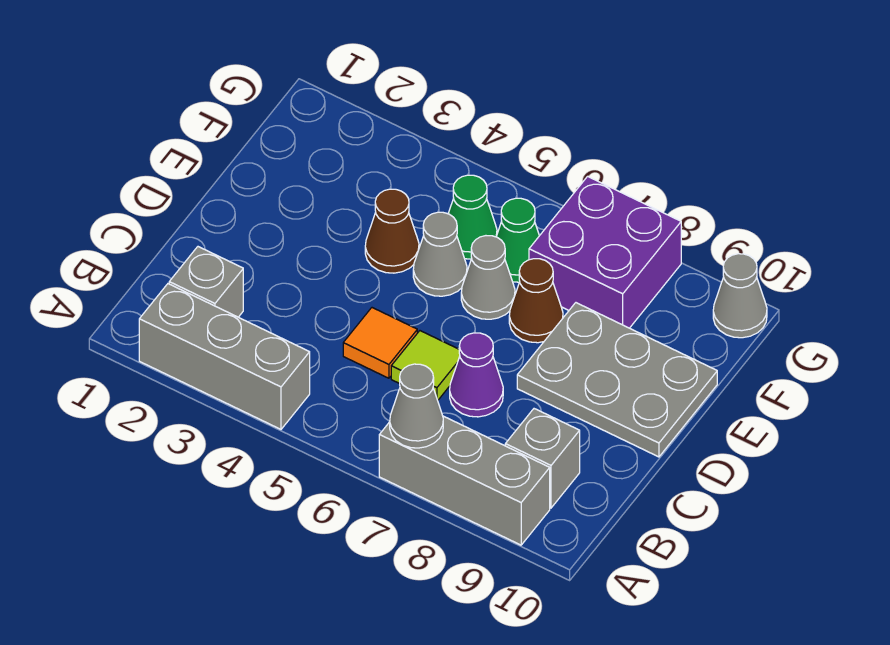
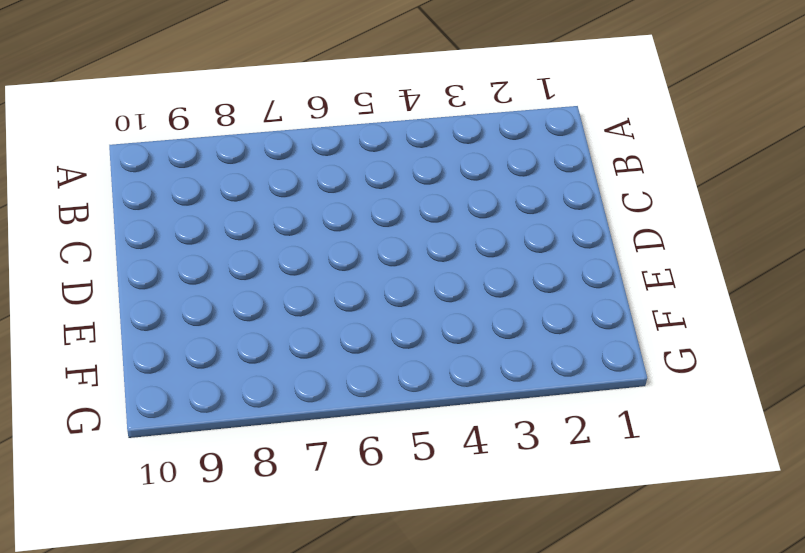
none -> grey brick A2:A4 level 1
none -> grey brick A7:A9 level 1
none -> grey brick B2 level 1

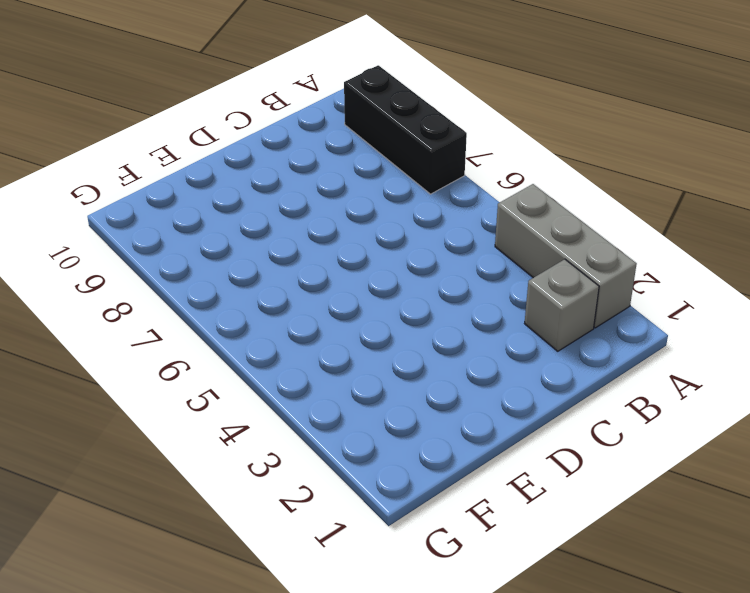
black brick A7:A9 level 1 -> grey brick A7:A9 level 1
none -> grey brick B9 level 1
none -> orange tile C5 level 1
none -> lime tile C6 level 1

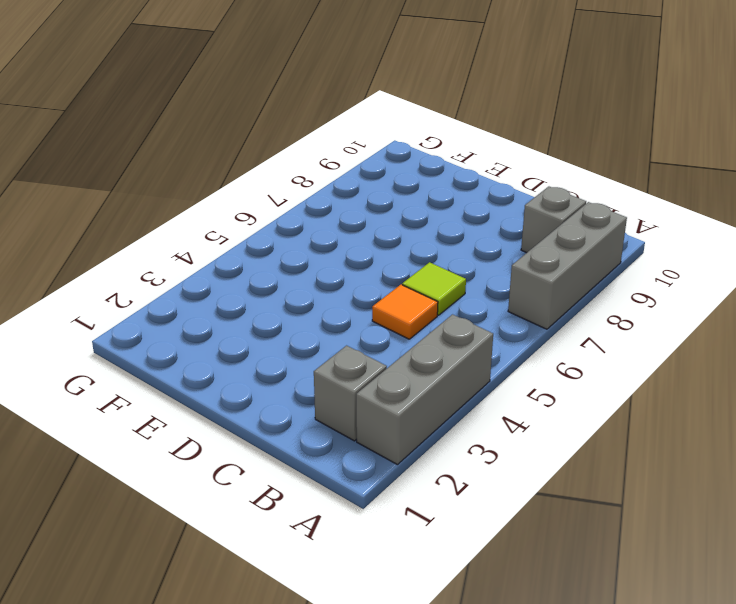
none -> purple cone C7 level 1
none -> grey plate D8:E10 level 1
none -> brown cone E4 level 1

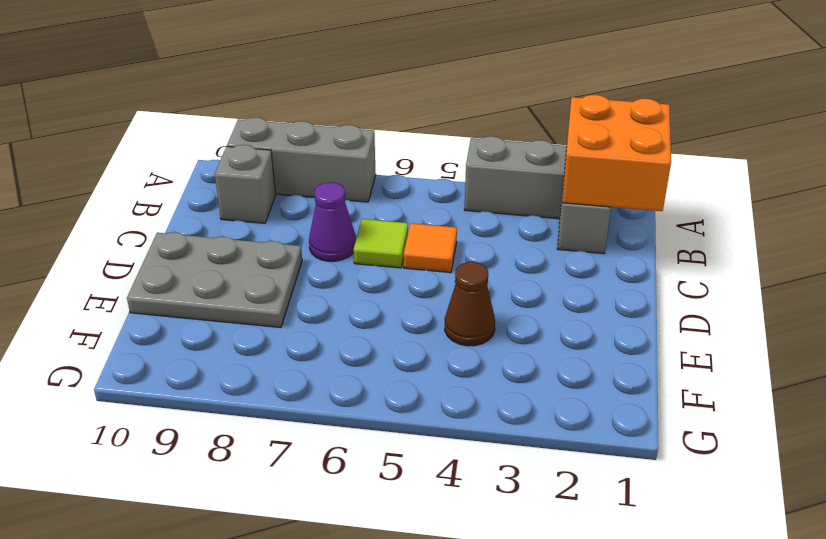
orange brick A1:B2 level 2 -> none
none -> grey cone E5 level 1
none -> grey cone E6 level 1
none -> brown cone E7 level 1

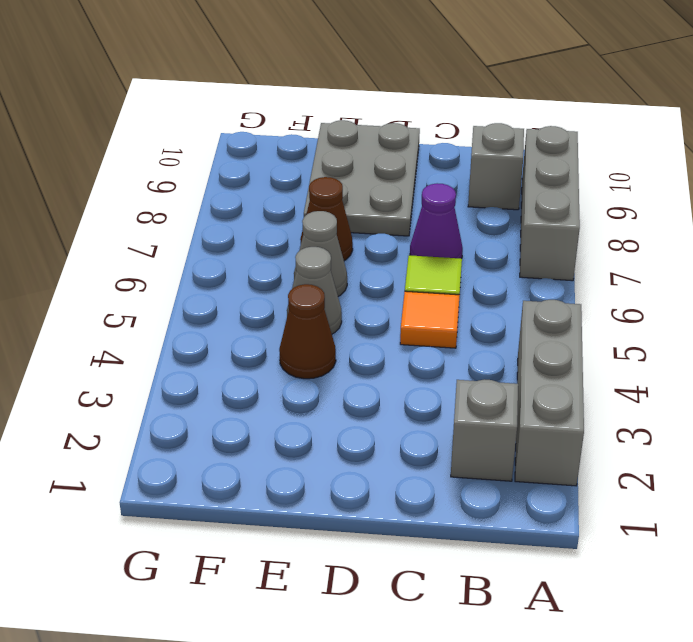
none -> green cone F5 level 1
none -> green cone F6 level 1
none -> purple brick F7:G8 level 1

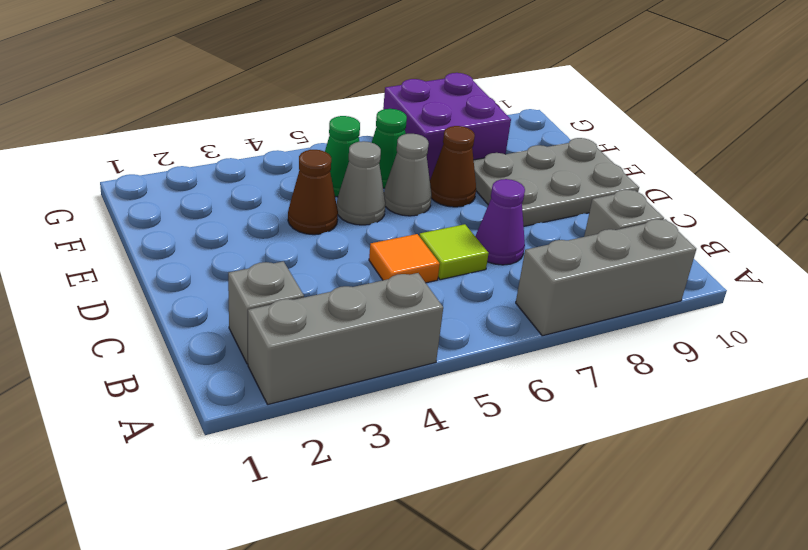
none -> grey cone G10 level 1
none -> grey cone A7 level 2

